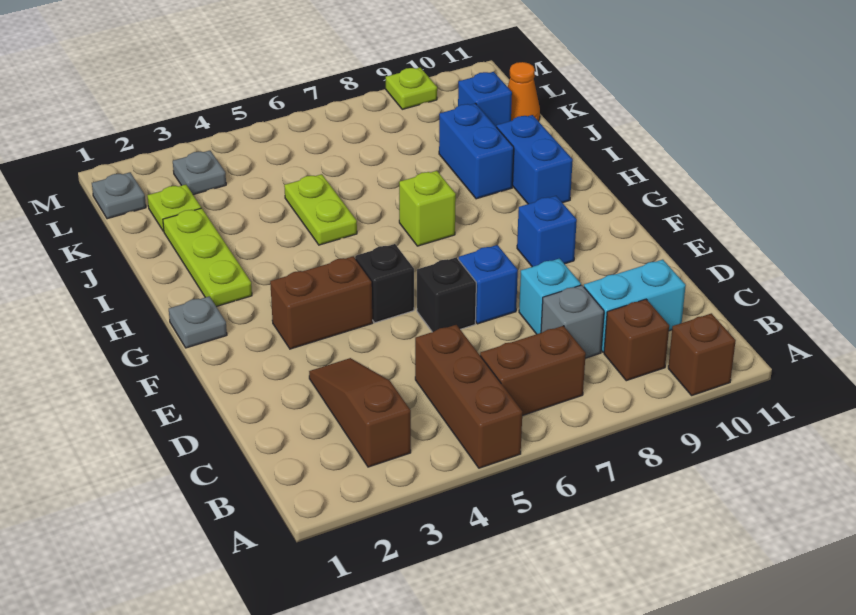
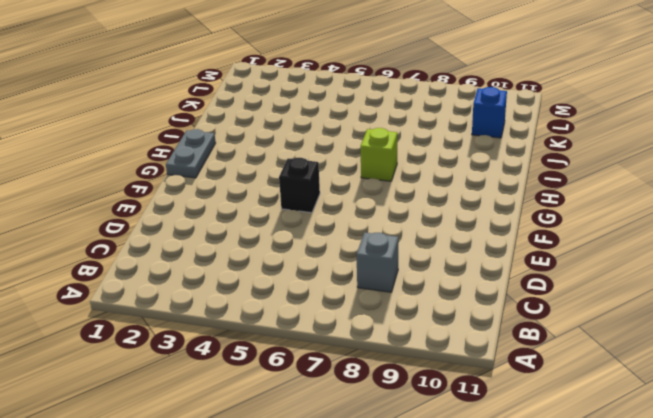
grey plate G1:H1 level 1 -> grey plate G1 level 1
none -> brown brick A5:C5 level 1
none -> brown brick A10 level 1
none -> brown slope B3:D3 level 1 top B

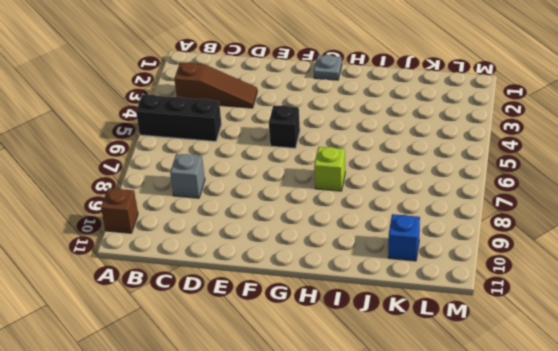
black brick A5:C5 level 1 -> brown brick A5:C5 level 1
none -> brown brick B6:B7 level 1
none -> brown brick B9 level 1
none -> cyan brick C9:C10 level 1

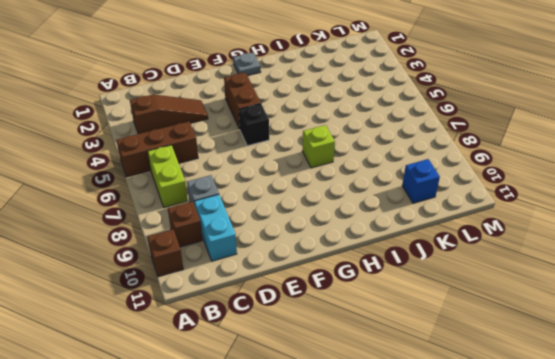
lime brick B6:B7 level 1 -> brown brick B6:B7 level 1
none -> cyan brick D8 level 1
none -> black brick E6 level 1
none -> blue brick E7 level 1

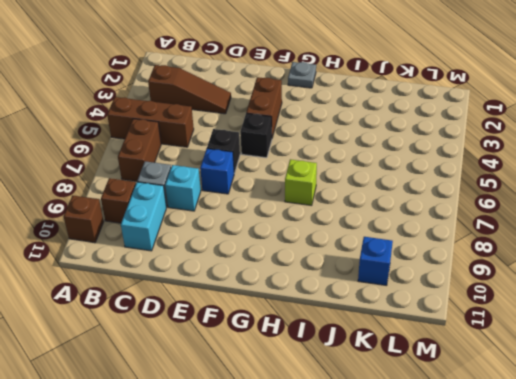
none -> blue brick F9 level 1
none -> lime plate H2:J2 level 1
none -> blue brick H10:I10 level 1

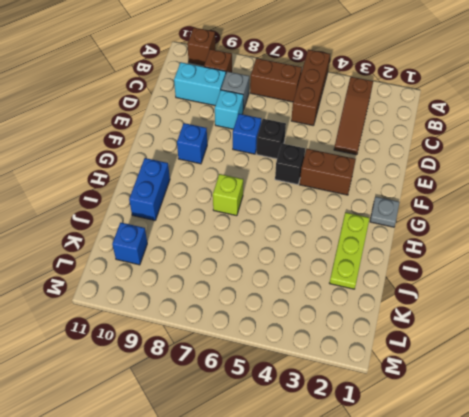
none -> lime plate I5:J5 level 1
none -> blue brick I9:J9 level 1
none -> lime plate K2 level 1

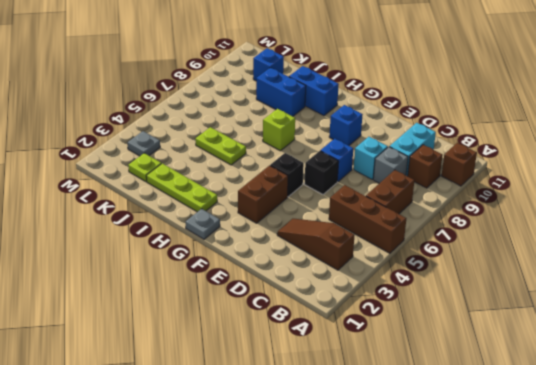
none -> orange cone K11 level 1
none -> grey plate L1 level 1
none -> lime plate M9 level 1

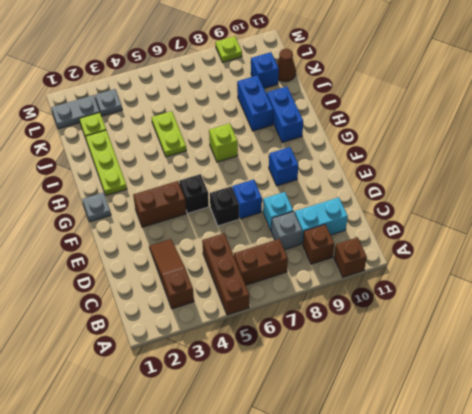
brown cone K11 level 1 -> orange cone K11 level 1
grey plate L1:L2 level 1 -> grey plate L1 level 1

